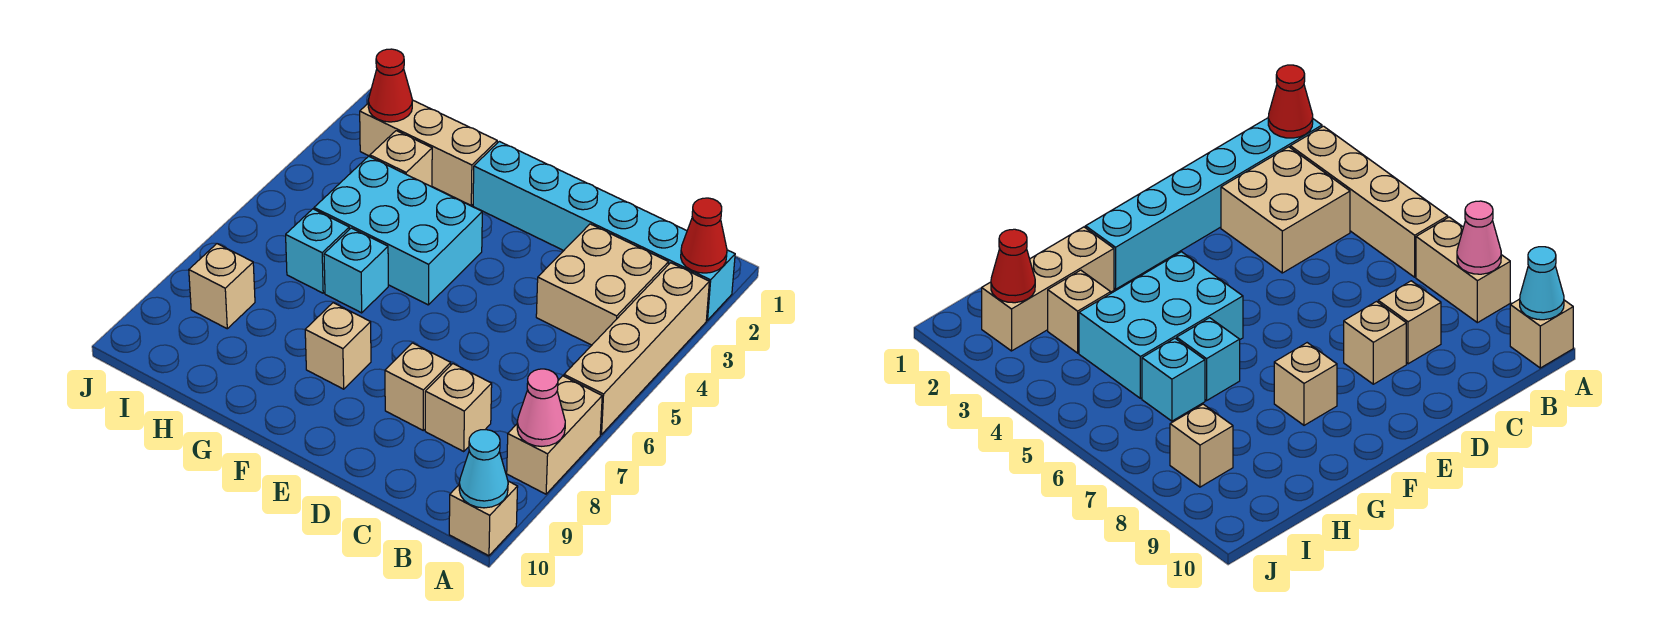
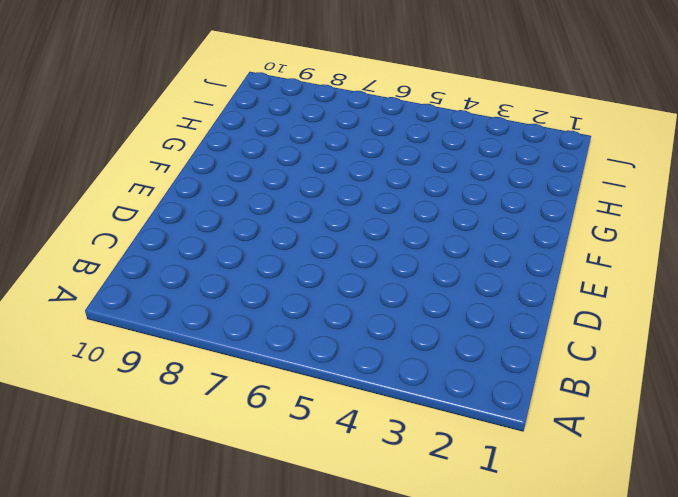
none -> cyan brick A2:F2 level 1
none -> tan brick A3:A6 level 1
none -> tan brick A7:A8 level 1

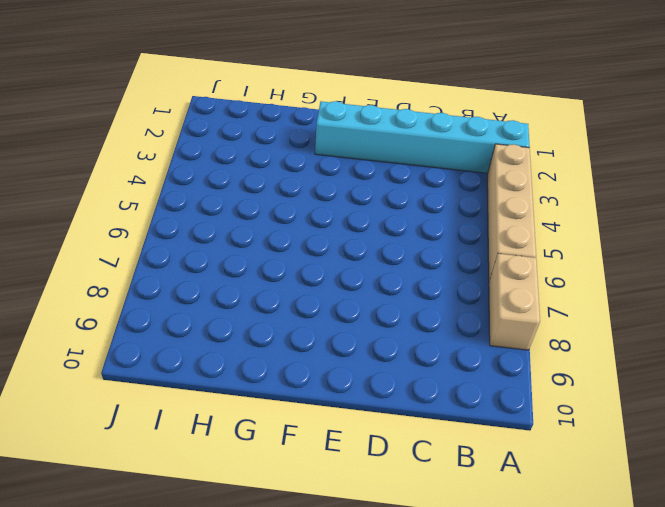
none -> tan brick A10 level 1
none -> tan brick B3:C4 level 1
none -> tan brick C8 level 1

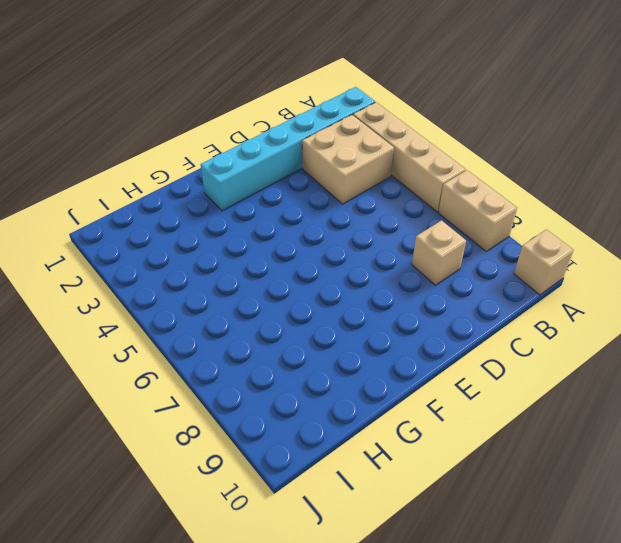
none -> tan brick D8 level 1
none -> cyan brick F4:H5 level 1
none -> tan brick F8 level 1

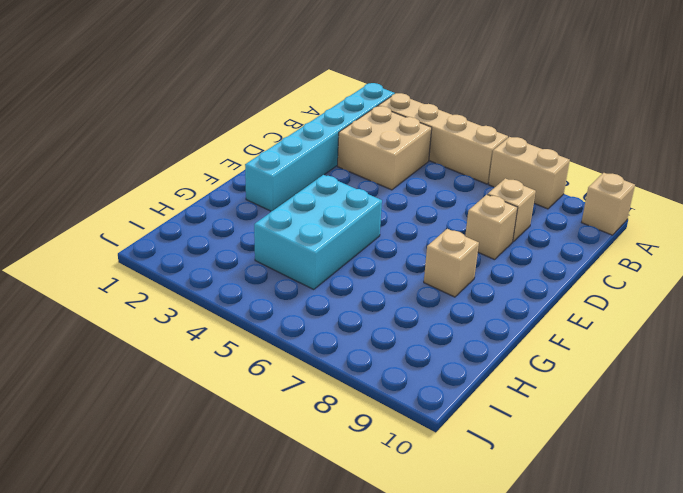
none -> tan brick G2:I2 level 1
none -> cyan brick G6 level 1
none -> tan brick H3 level 1

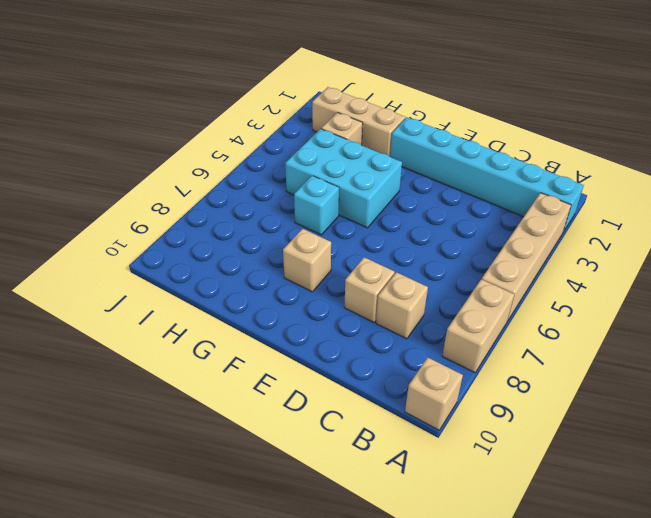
none -> tan brick B3:C4 level 1
none -> cyan brick H6 level 1
none -> tan brick I8 level 1

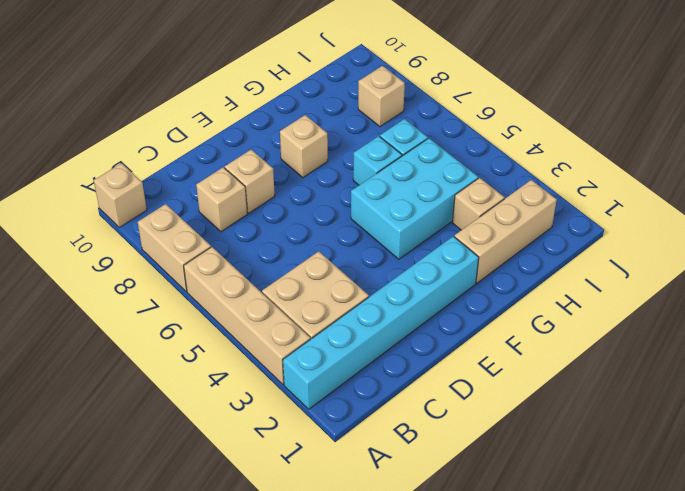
none -> red cone A2 level 2
none -> pink cone A8 level 2
none -> cyan cone A10 level 2

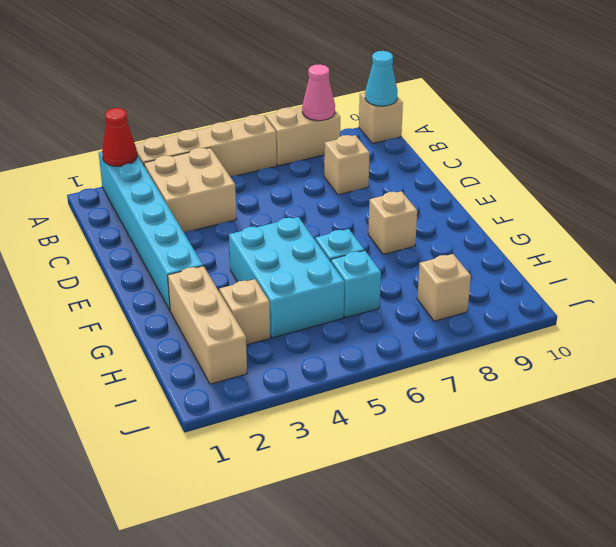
none -> tan brick D8 level 1
none -> red cone I2 level 2

